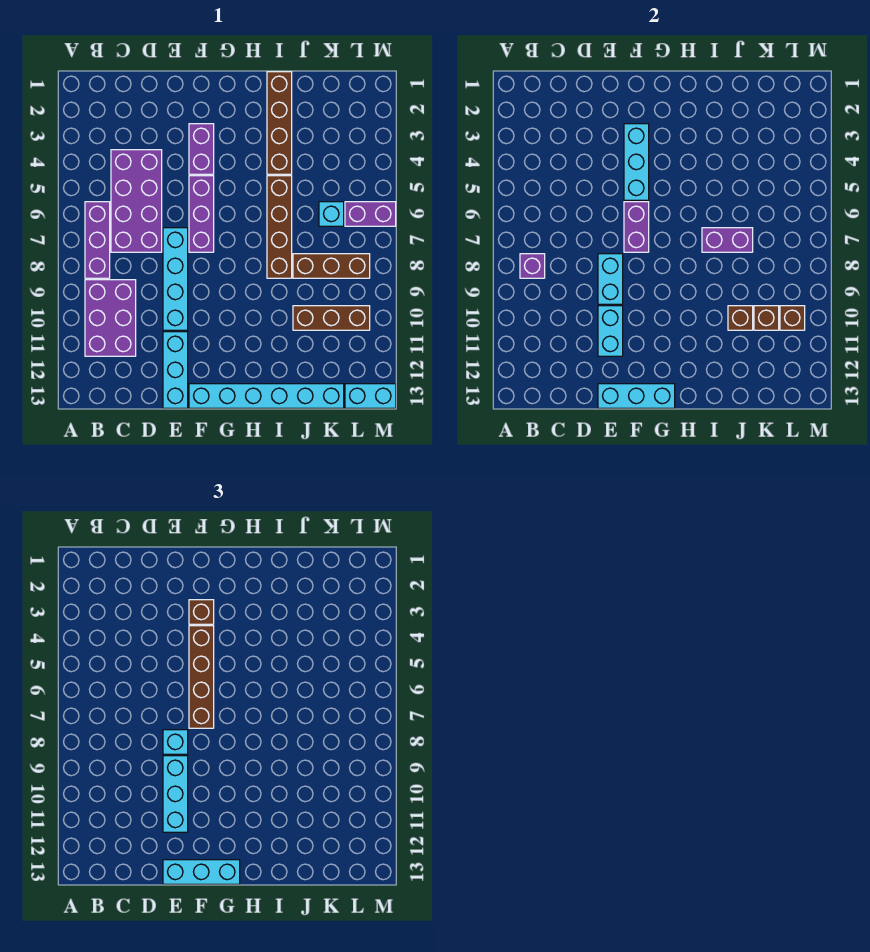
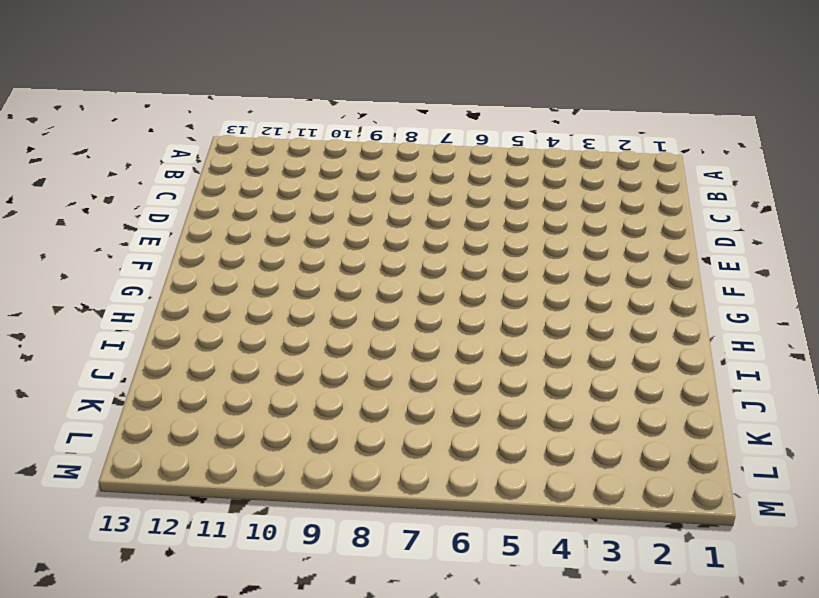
none -> purple brick B6:B8 level 1
none -> purple brick B9:C11 level 1
none -> purple brick C4:D7 level 1
none -> cyan brick E7:E10 level 1

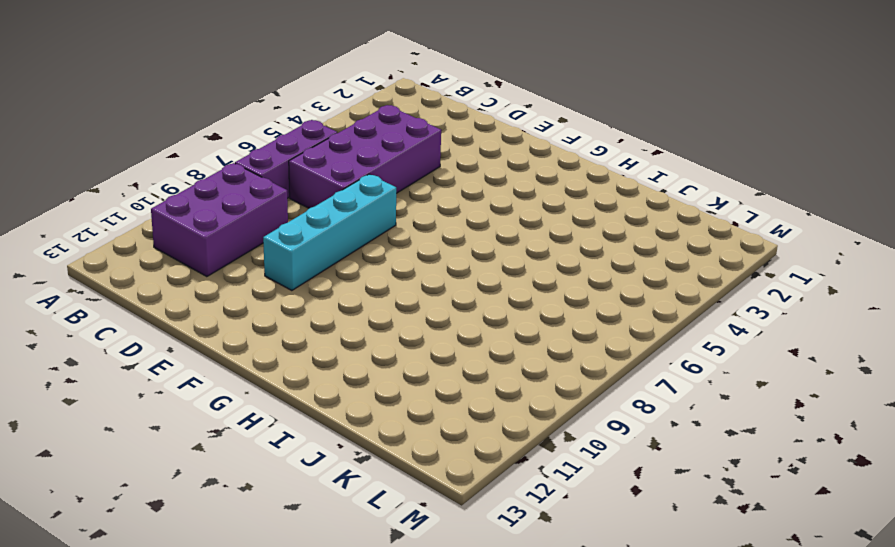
none -> cyan brick E11:E13 level 1
none -> purple brick F3:F4 level 1
none -> purple brick F5:F7 level 1
none -> cyan brick F13:K13 level 1

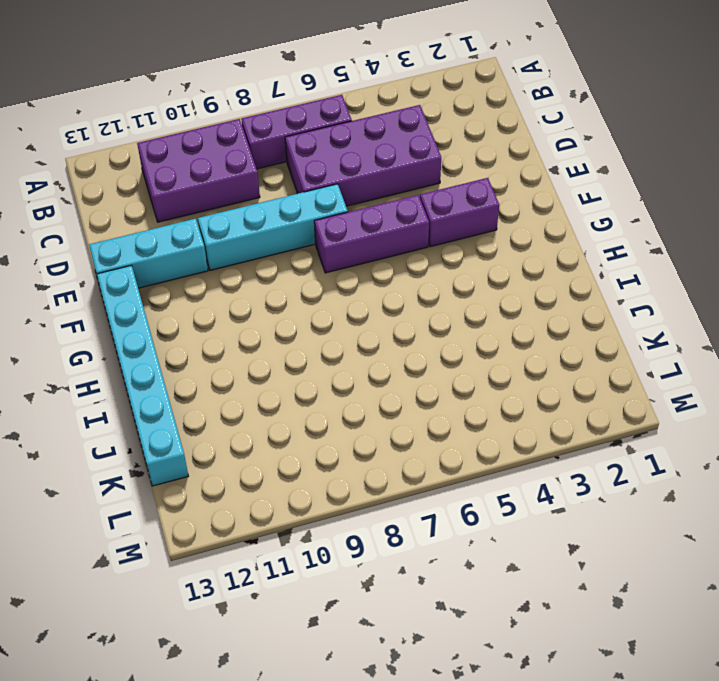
none -> brown brick I1:I4 level 1
none -> brown brick I5:I8 level 1
none -> brown brick J8:L8 level 1
none -> brown brick J10:L10 level 1

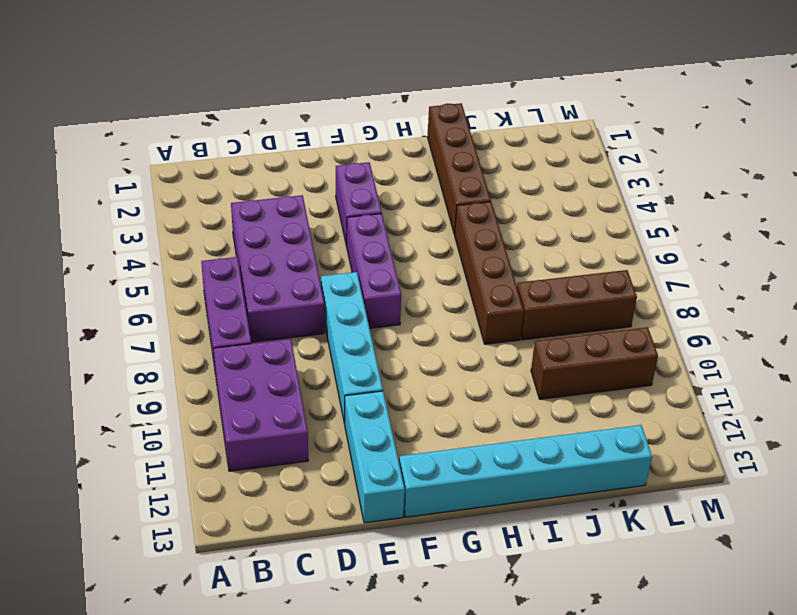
none -> cyan brick K6 level 1
none -> purple brick L6:M6 level 1
none -> cyan brick L13:M13 level 1
none -> purple brick B8 level 2

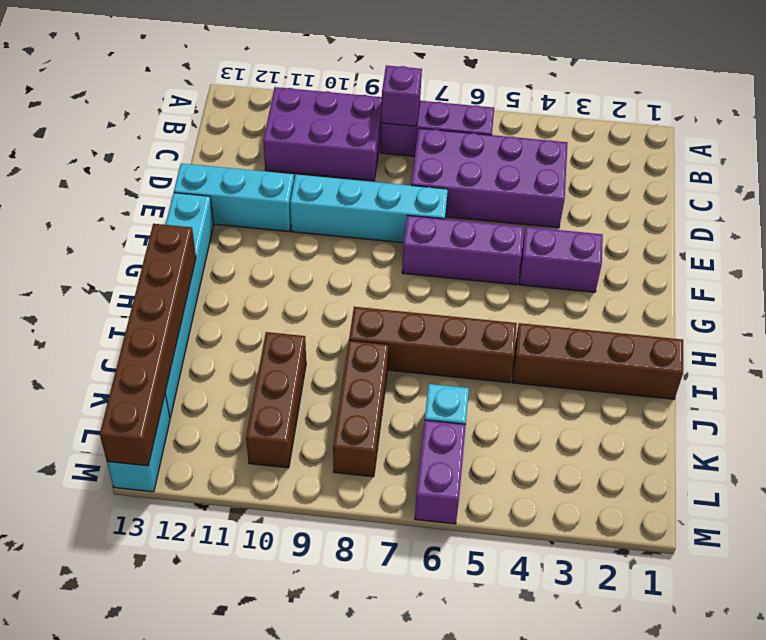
brown brick H13:M13 level 2 -> none
none -> cyan brick E8:E9 level 2
none -> cyan brick E10:E11 level 2
none -> cyan brick E13:G13 level 2
none -> cyan brick F3:F5 level 2

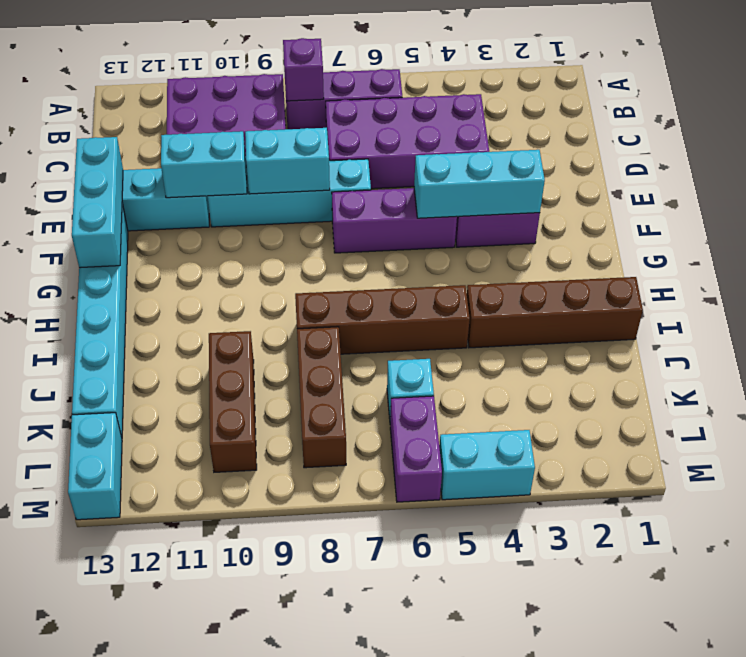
cyan brick M4:M5 level 1 -> none
none -> purple brick F6:F7 level 2
none -> purple brick I7:J7 level 2
none -> brown brick J10 level 2
none -> brown brick K10 level 2

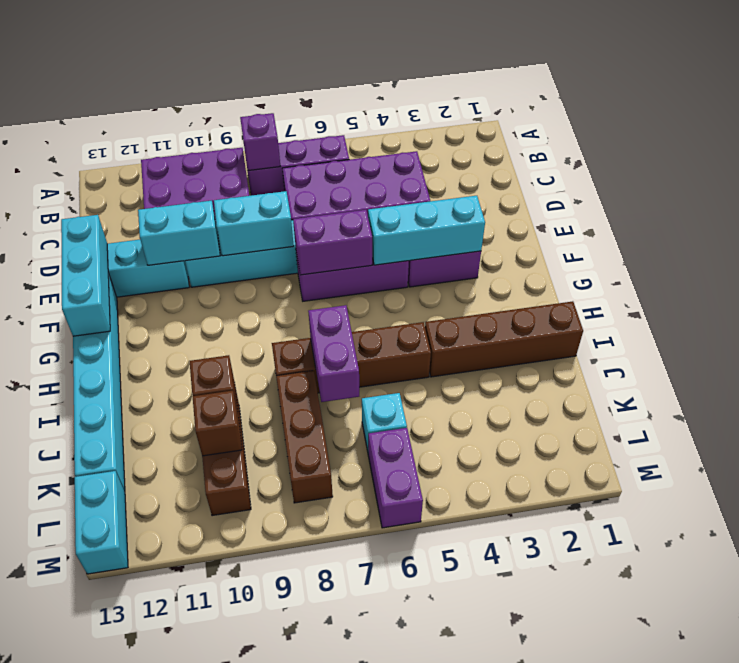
none -> brown brick L10 level 2
none -> cyan brick E8 level 3
none -> cyan brick E9:E11 level 3
none -> cyan brick E13:G13 level 3

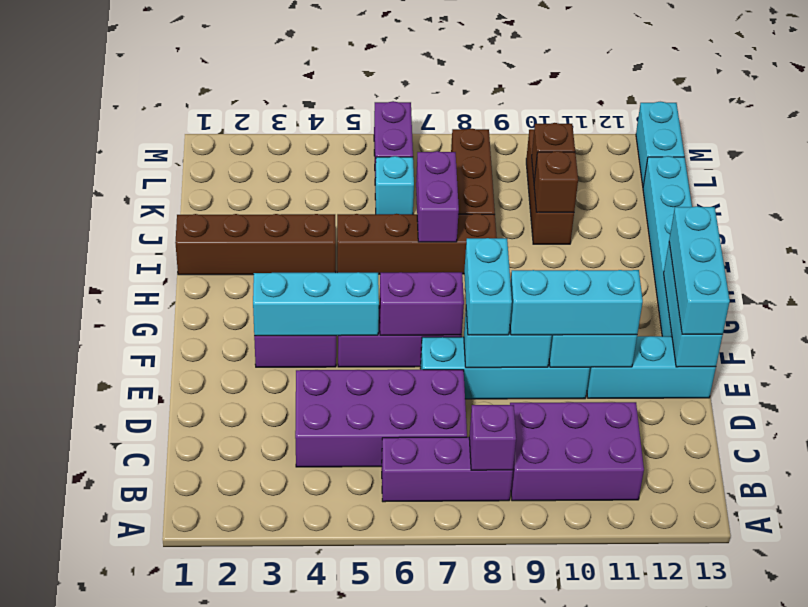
cyan brick E8:F8 level 3 -> cyan brick E8 level 3
none -> brown brick L10 level 2
none -> brown brick F3 level 3
none -> brown brick F4:F7 level 3

